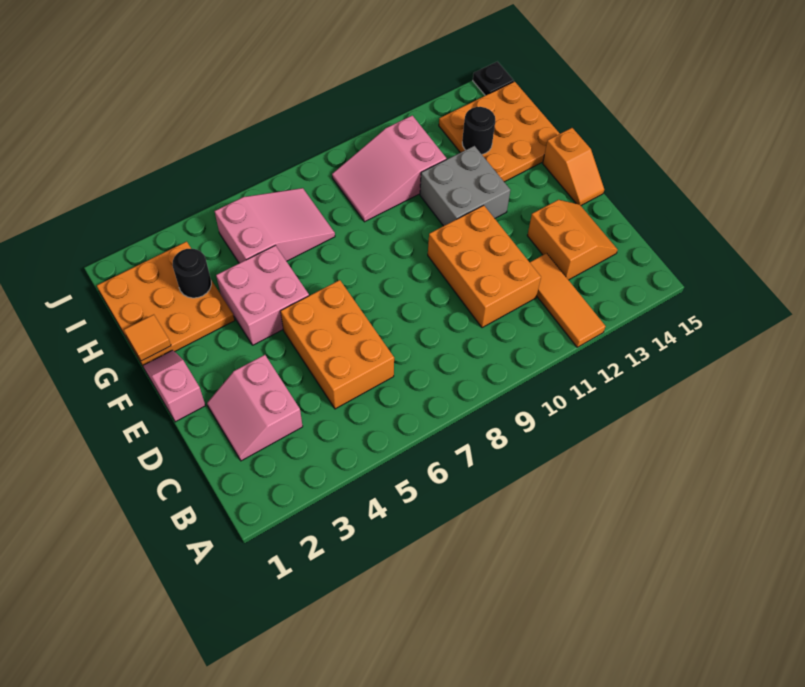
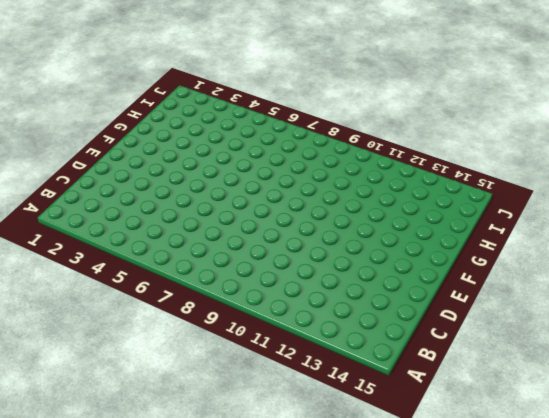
none -> orange tile A12:C12 level 1
none -> pink slope C2:D3 level 1 top 3
none -> orange brick C5:E6 level 1

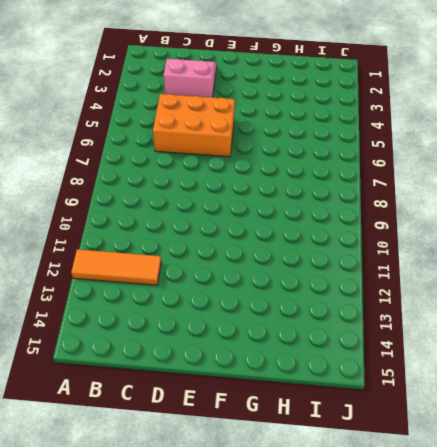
none -> orange brick C10:E11 level 1
none -> orange slope C13:D14 level 1 top 13
none -> pink slope E1:F1 level 1 top E

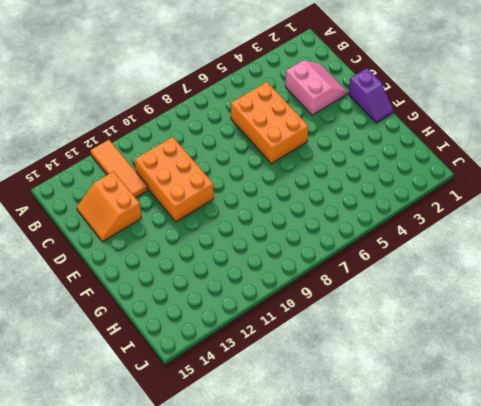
purple slope E1:F1 level 1 top E -> pink slope E1:F1 level 1 top E
none -> orange slope E15:F15 level 1 top F
none -> pink brick F4:G5 level 1
none -> grey brick F11:G12 level 1

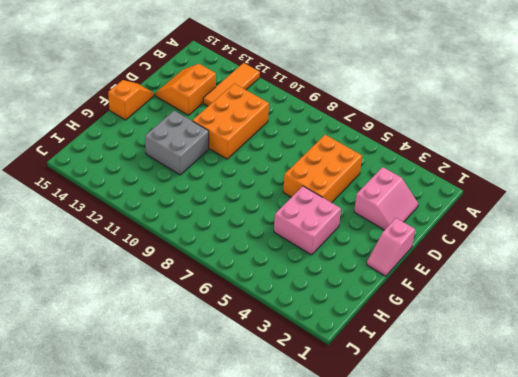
none -> orange plate G1:I3 level 1
none -> orange plate G13:I15 level 1
none -> pink slope H5:I7 level 1 top 5

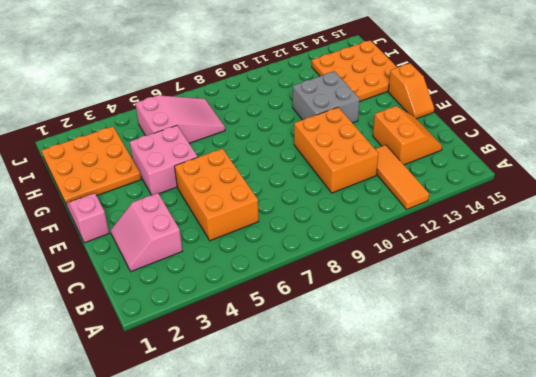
none -> pink slope H9:I11 level 1 top 11
none -> black plate J15 level 1
none -> orange tile G1 level 2

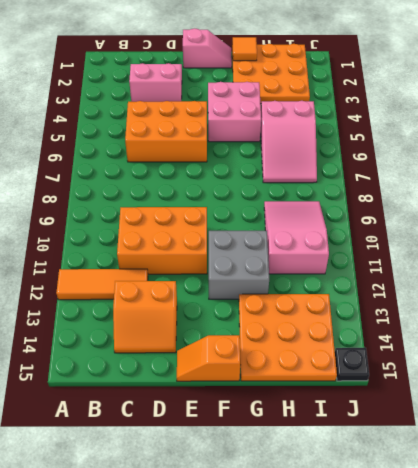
none -> black round brick H3 level 2
none -> black round brick H13 level 2

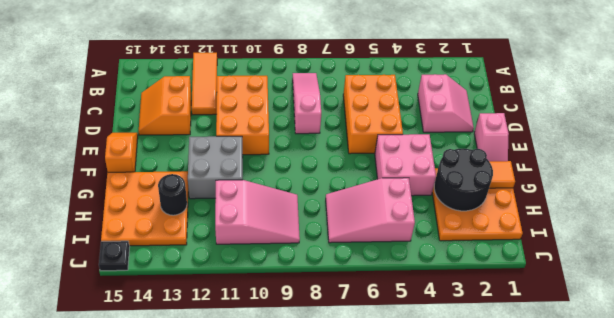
pink slope B8:D8 level 1 top D -> none
black round brick G2:H3 level 2 -> black round brick H3 level 2

